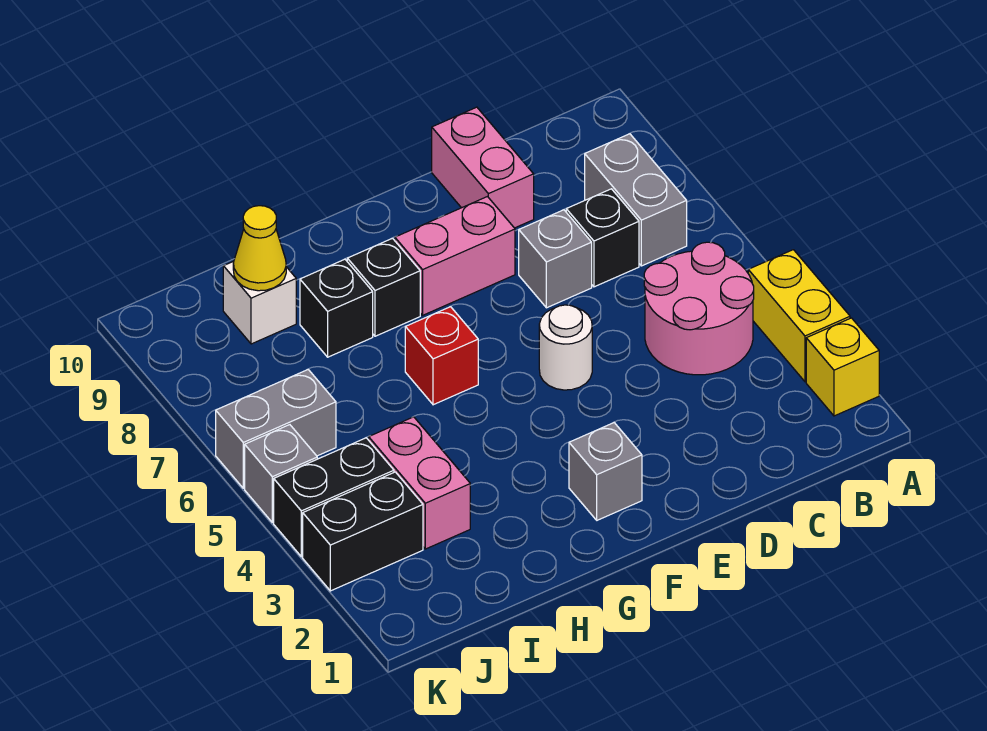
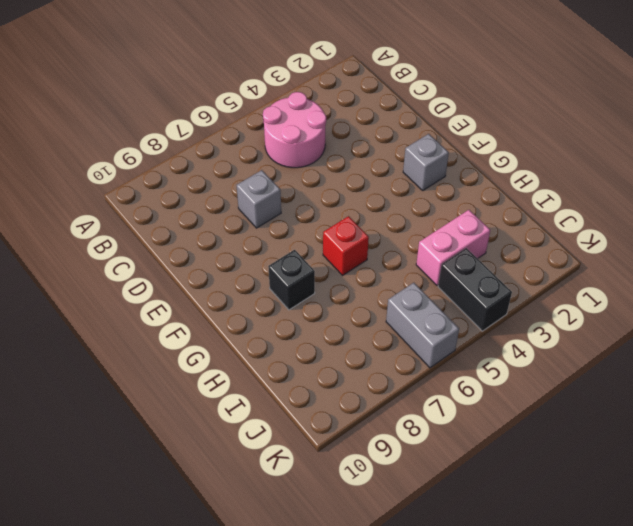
none -> yellow brick A2 level 1
none -> yellow brick A3:A4 level 1
none -> grey brick B7:B8 level 1

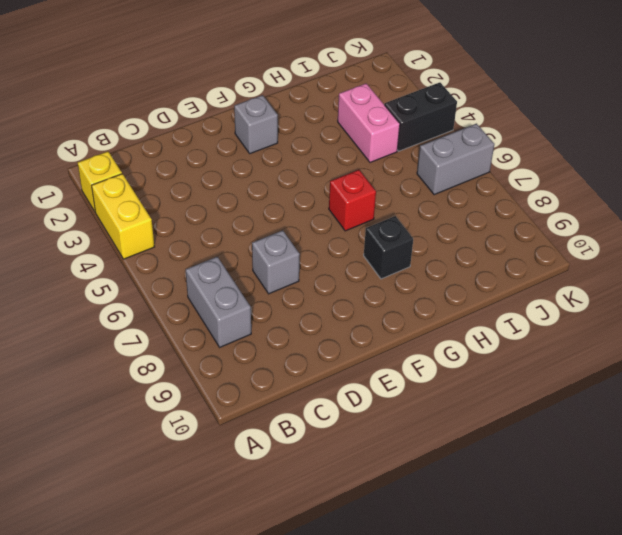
none -> pink round brick B4:C5 level 1
none -> black brick C7 level 1
none -> pink brick D9:D10 level 1

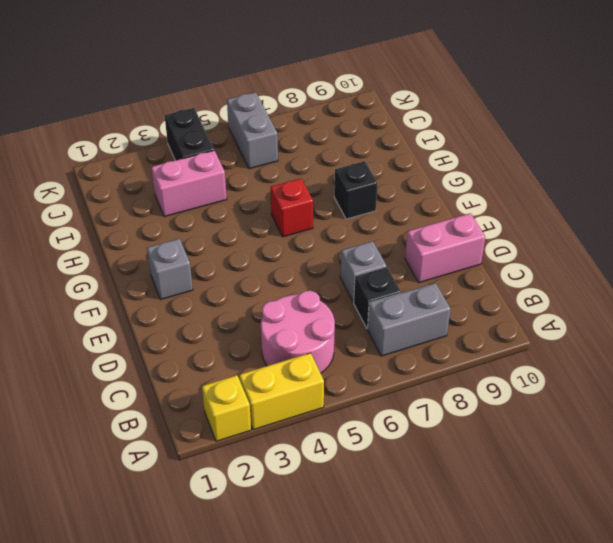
none -> white round brick E5 level 1
none -> pink brick E8:F8 level 1
none -> black brick H8 level 1

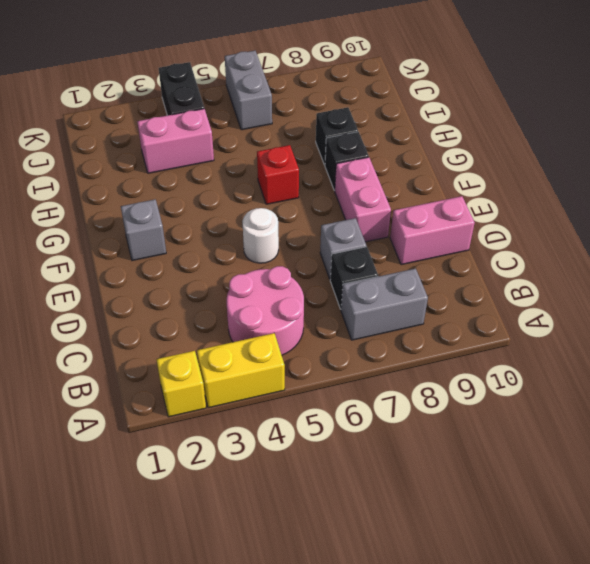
none -> white brick I9 level 1
none -> black brick J3:K3 level 1
none -> grey brick K5 level 1

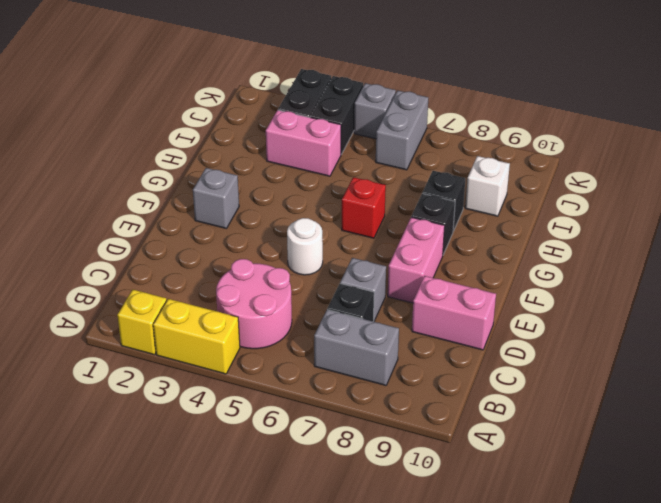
none -> yellow cone I9 level 2

